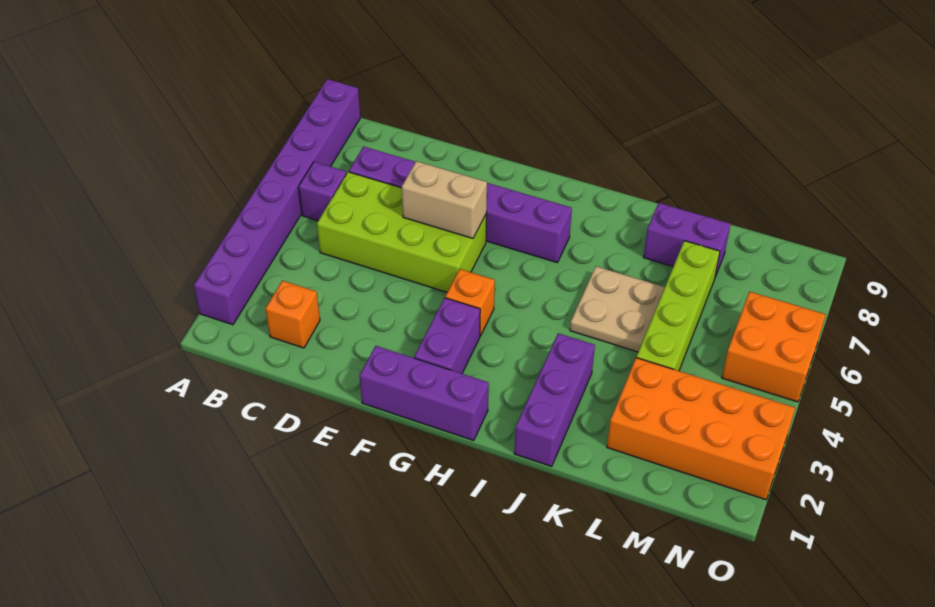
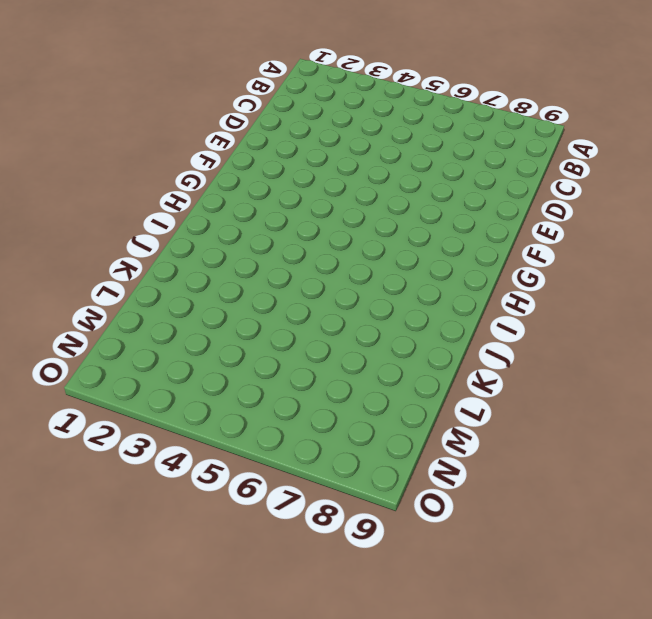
none -> purple brick A2:A9 level 1
none -> purple brick B6 level 1
none -> orange brick C2 level 1

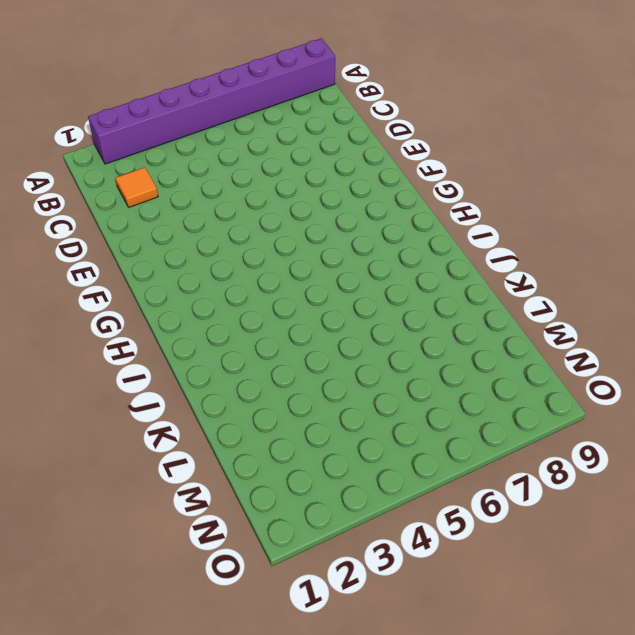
orange tile C2 level 1 -> orange brick C2 level 1
none -> purple brick B6 level 1
none -> lime brick C5:F6 level 1
none -> purple brick C7:H7 level 1

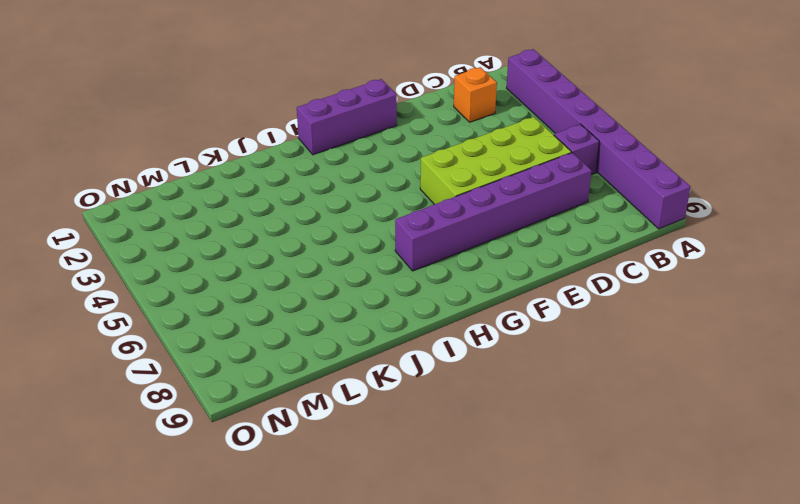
none -> purple brick G2:G3 level 1
none -> orange brick G4 level 1
none -> purple brick J1:J3 level 1

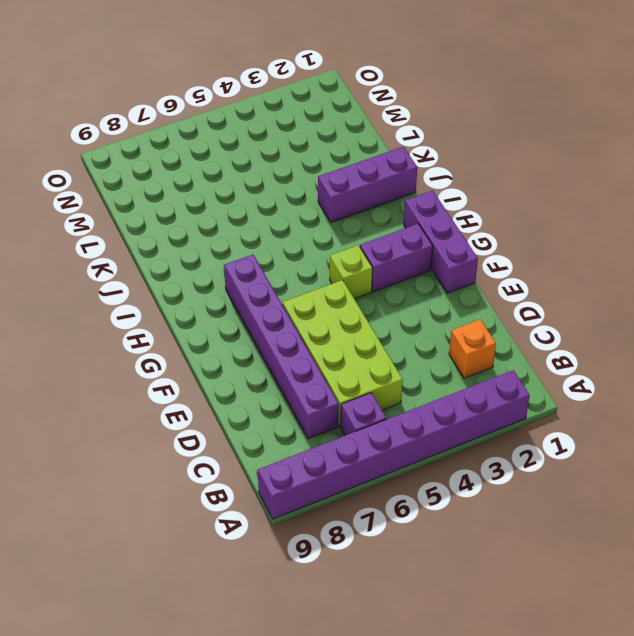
lime brick G4 level 1 -> orange brick G4 level 1
none -> tan plate J5:K6 level 1
none -> purple brick K8:L8 level 1
none -> orange brick L2:O3 level 1

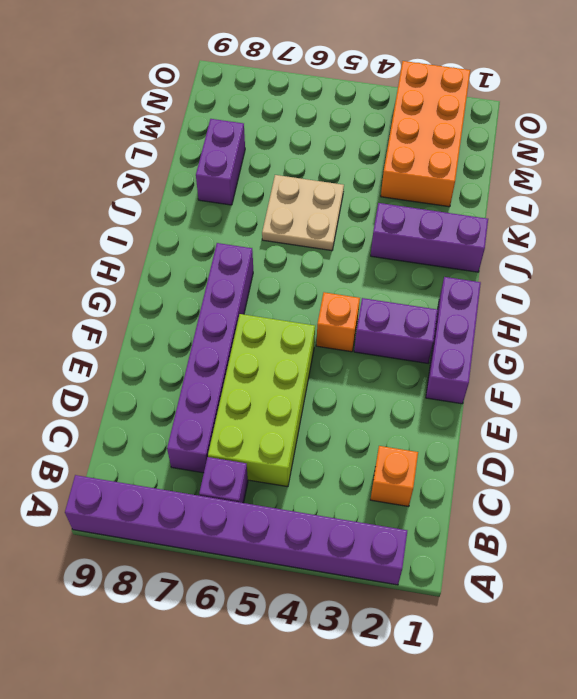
none -> lime brick L4:L7 level 1
none -> orange brick N5:O6 level 1
none -> tan brick E6:F6 level 2

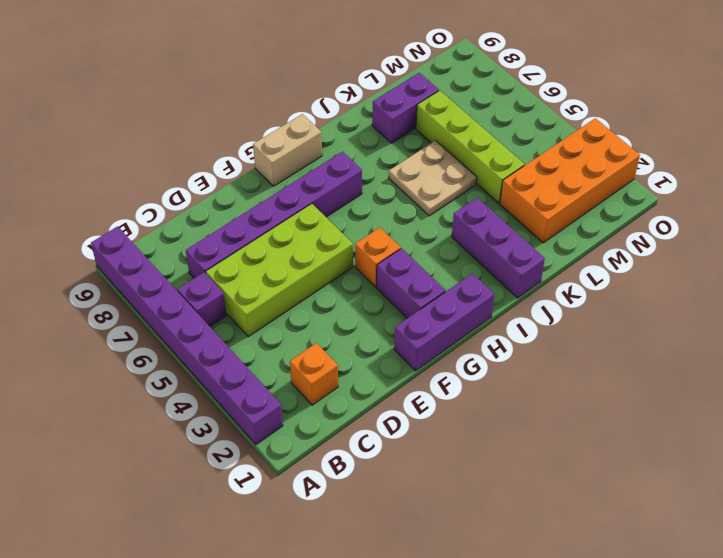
tan brick G9:H9 level 1 -> tan brick E6:F6 level 2
none -> orange brick N5:O6 level 1

